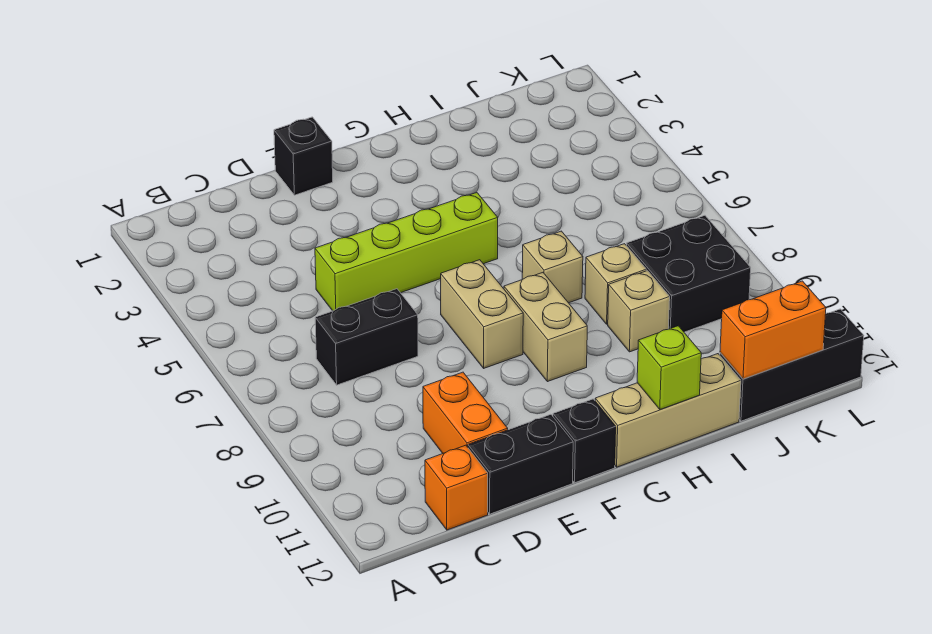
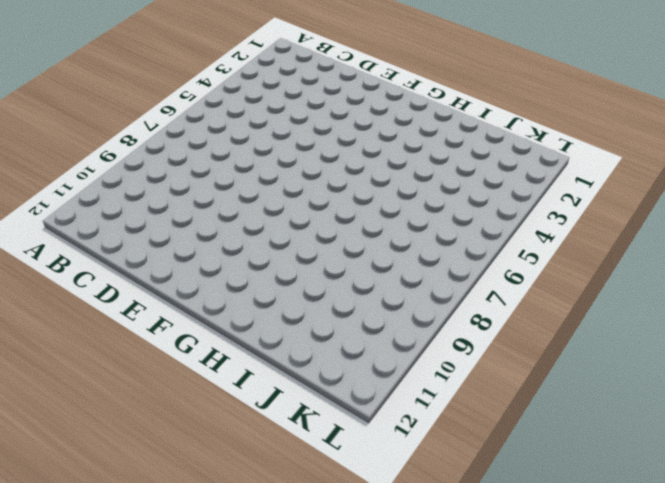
none -> black brick C7:D7 level 1
none -> orange brick C12 level 1
none -> lime brick D5:G5 level 1

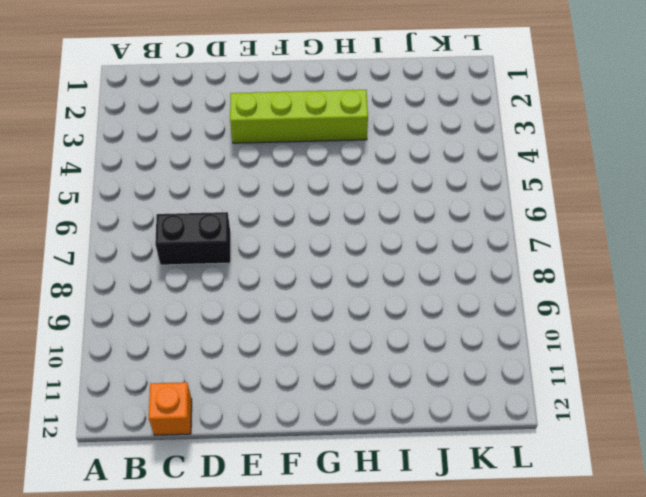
lime brick E3:H3 level 1 -> lime brick D5:G5 level 1
none -> orange brick D10:D11 level 1
none -> black brick D12:E12 level 1
none -> black brick E1 level 1

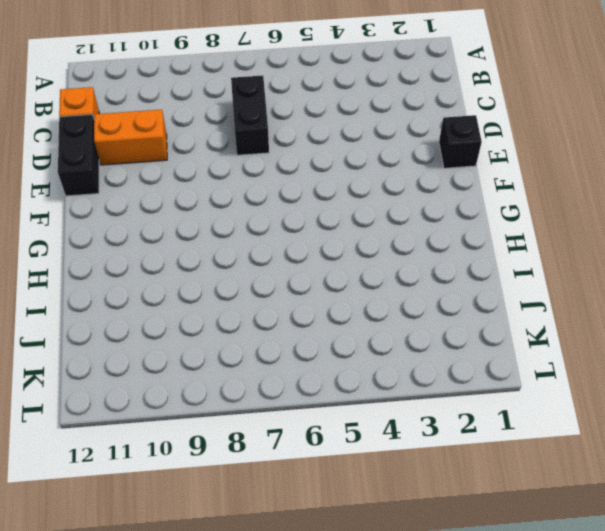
none -> lime brick D5:G5 level 1
none -> tan brick F7:F8 level 1
none -> black brick F12 level 1

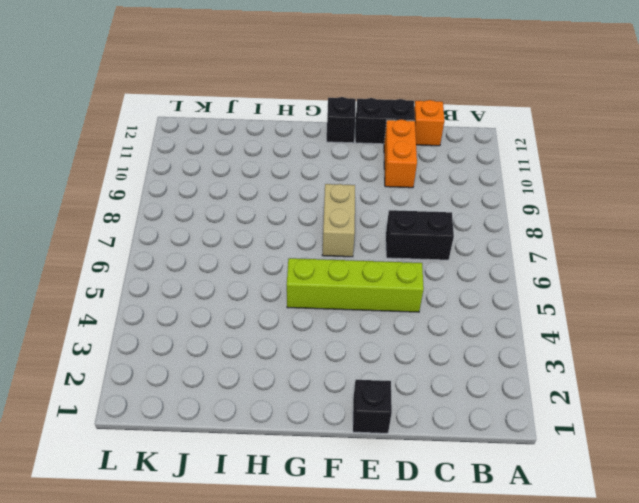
none -> tan brick G8:G9 level 1
none -> tan brick G12:I12 level 1
none -> tan brick H7 level 1

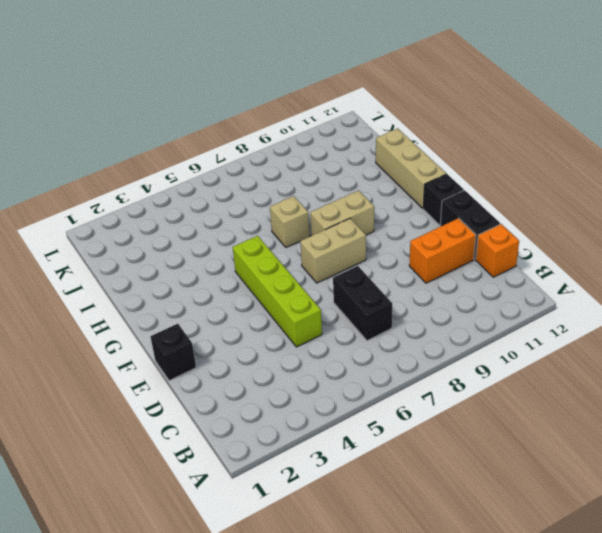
none -> tan brick I8 level 1
none -> tan brick I9 level 1
none -> black brick J8:K9 level 1

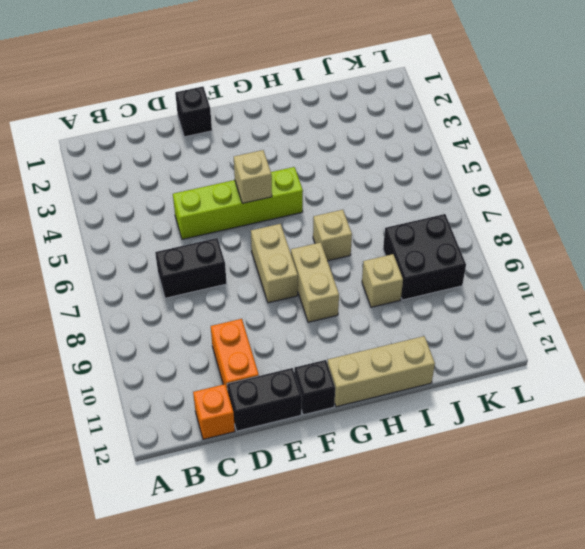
tan brick F5 level 2 -> tan brick I8 level 1
none -> black brick J12:L12 level 1
none -> lime brick H12 level 2
none -> orange brick J12:K12 level 2

